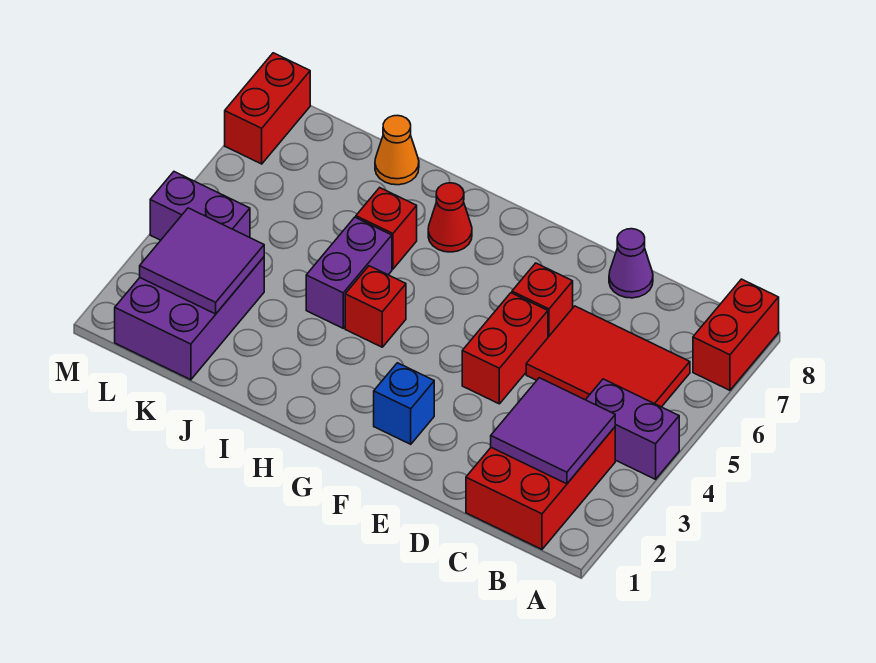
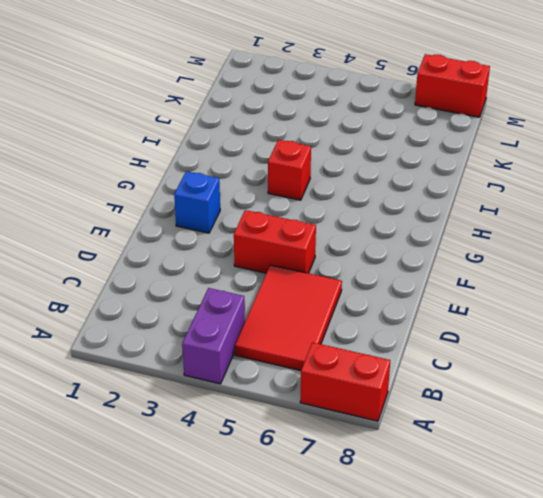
none -> red brick B1:C3 level 1
none -> purple cone D8 level 1
none -> red brick E6 level 1

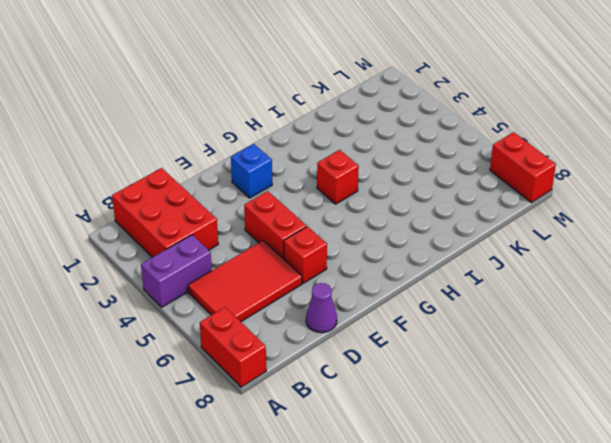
none -> red cone H7 level 1
none -> purple brick I4:I5 level 1
none -> red brick I6 level 1

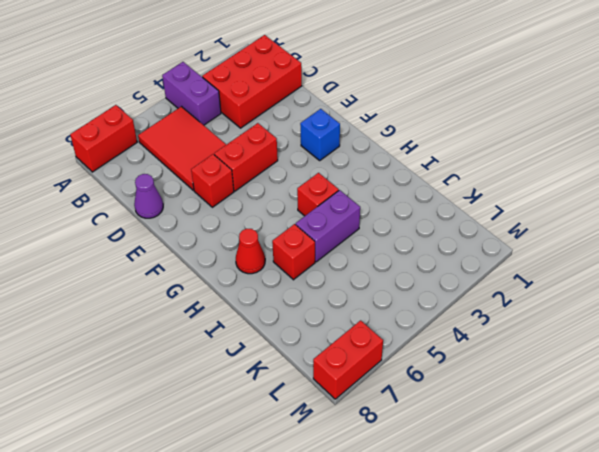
none -> orange cone J8 level 1
none -> purple brick K1:L3 level 1
none -> purple brick L4:M4 level 1

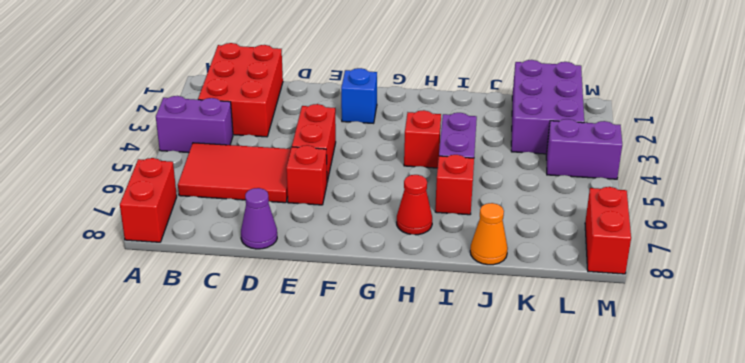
none -> purple tile B2:C3 level 2
none -> purple tile K2:L3 level 2

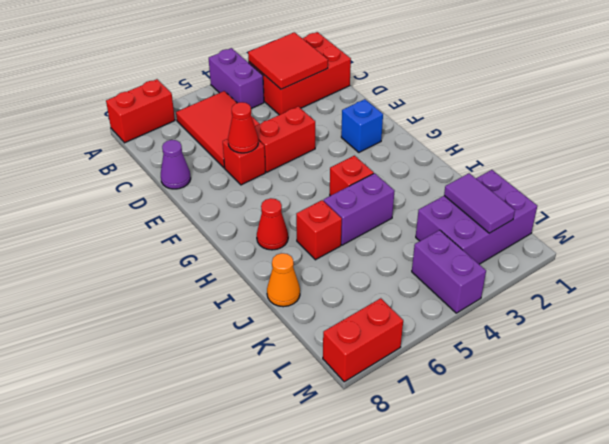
red tile B2:C3 level 2 -> purple tile B2:C3 level 2
red cone E6 level 2 -> none
purple tile K2:L2 level 2 -> purple tile K2:L3 level 2

